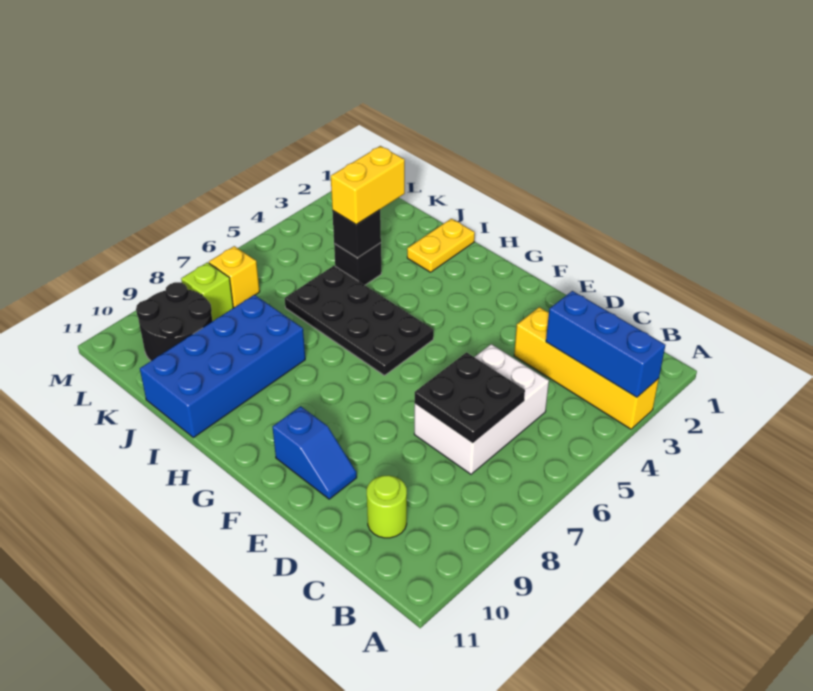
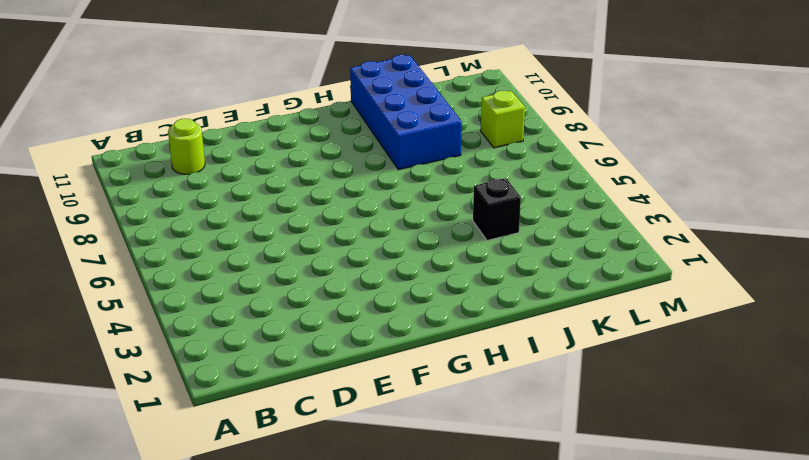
none -> yellow brick A3:D3 level 1
none -> white brick C5:D7 level 1
none -> blue slope E10:F10 level 1 top F

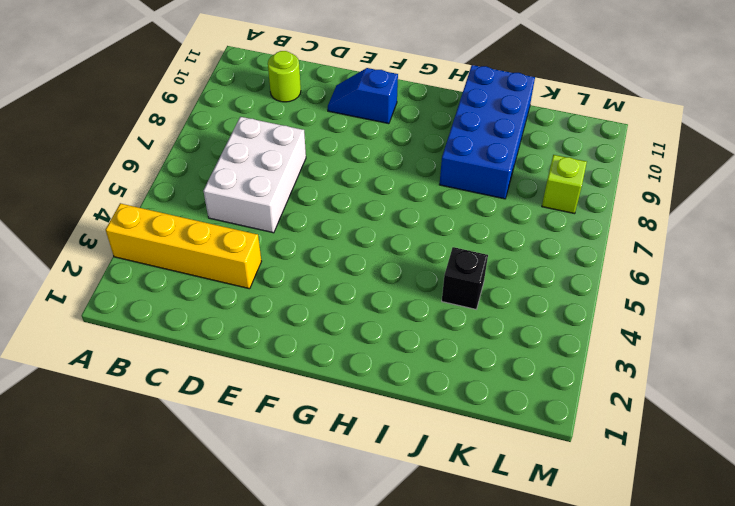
none -> black plate G5:J6 level 1
none -> yellow plate I1:I2 level 1
none -> black round brick K9:L10 level 1

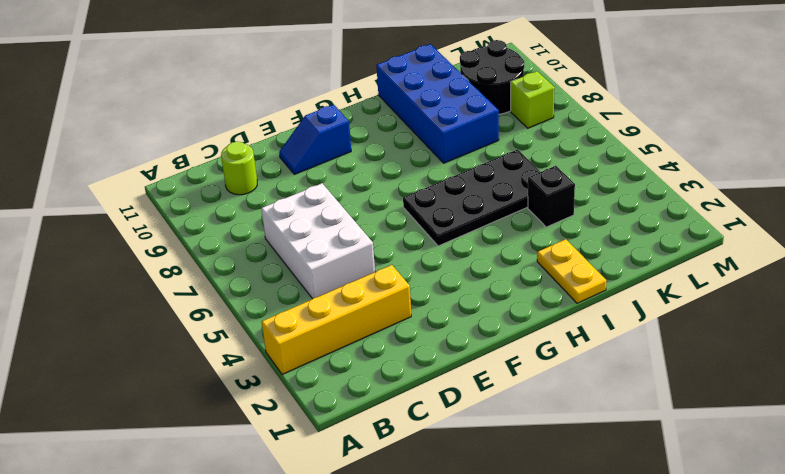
none -> yellow brick L7 level 1
none -> blue brick A3:C3 level 2
none -> black plate C6:D7 level 2

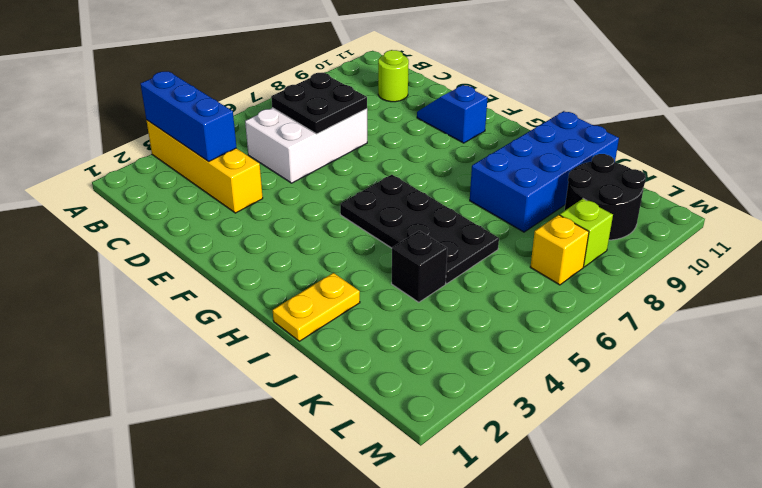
none -> black brick J4 level 2
none -> yellow brick J3:J4 level 3

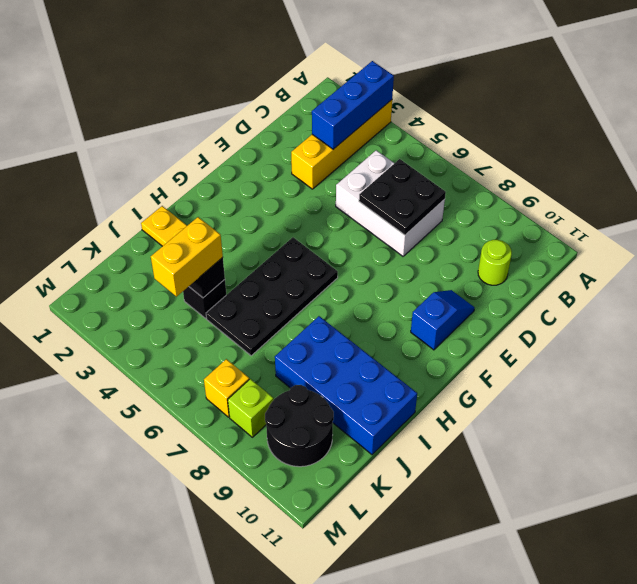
yellow brick J4:K4 level 3 -> yellow brick J3:J4 level 3

